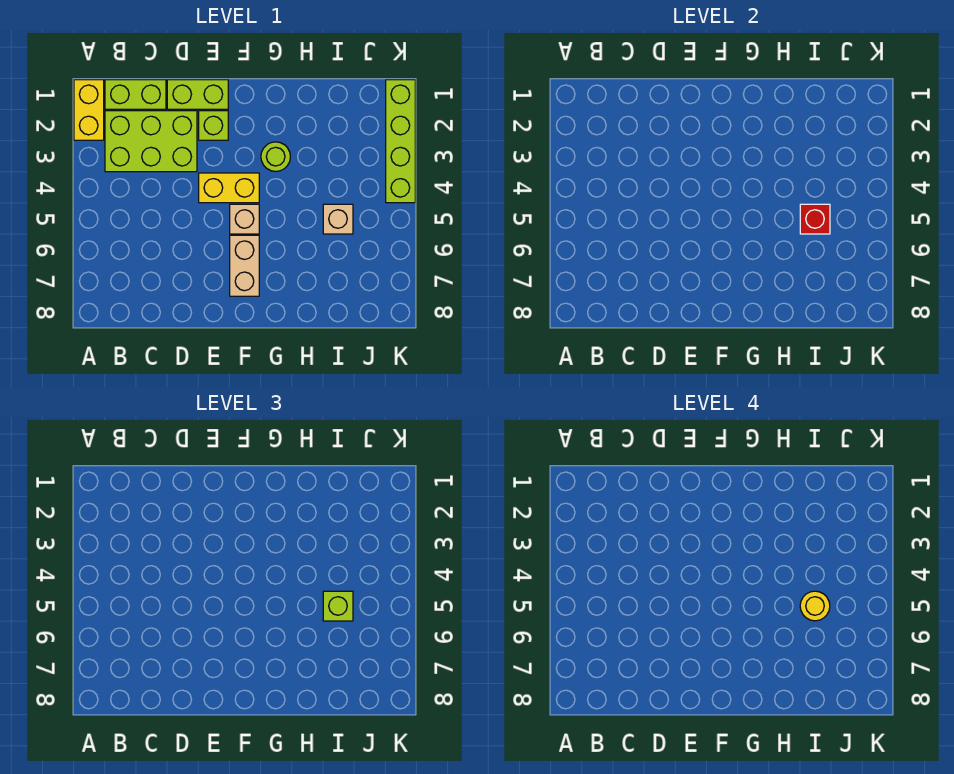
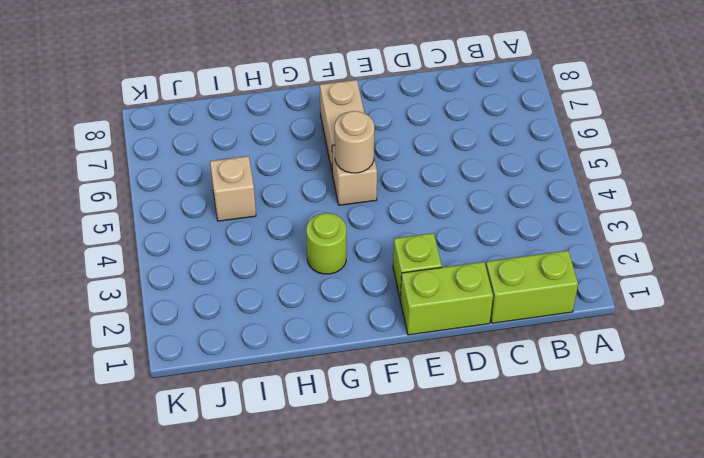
tan round brick F5 level 2 -> none
none -> yellow brick A1:A2 level 1
none -> lime brick B2:D3 level 1
none -> yellow brick E4:F4 level 1

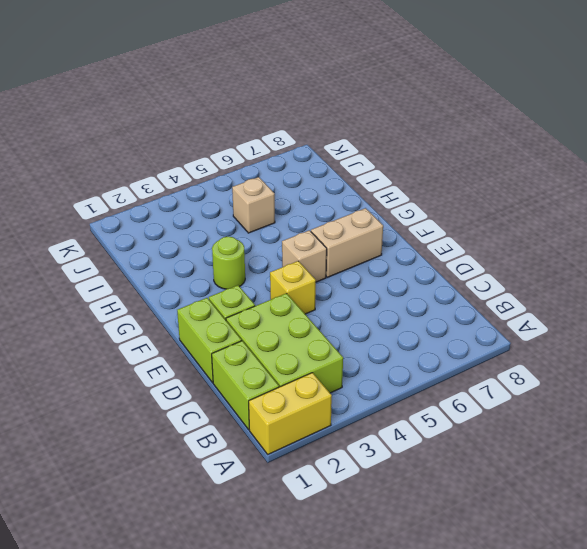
yellow brick E4 level 1 -> yellow brick E4:F4 level 1
none -> lime brick K1:K4 level 1
none -> red brick I5 level 2
none -> lime brick I5 level 3

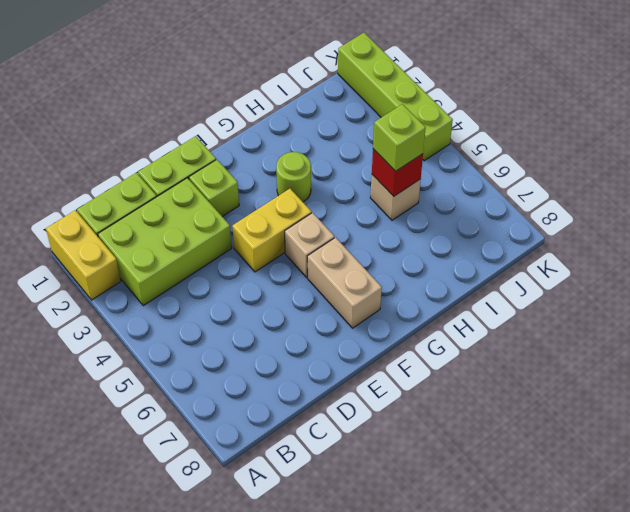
none -> yellow round brick I5 level 4

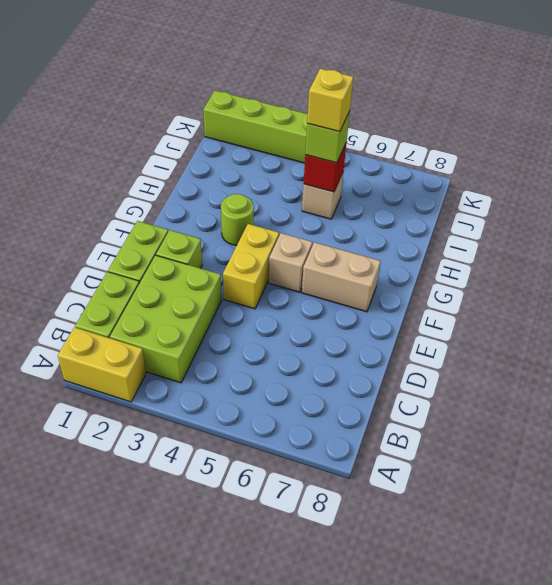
yellow brick I5 level 4 -> yellow round brick I5 level 4

